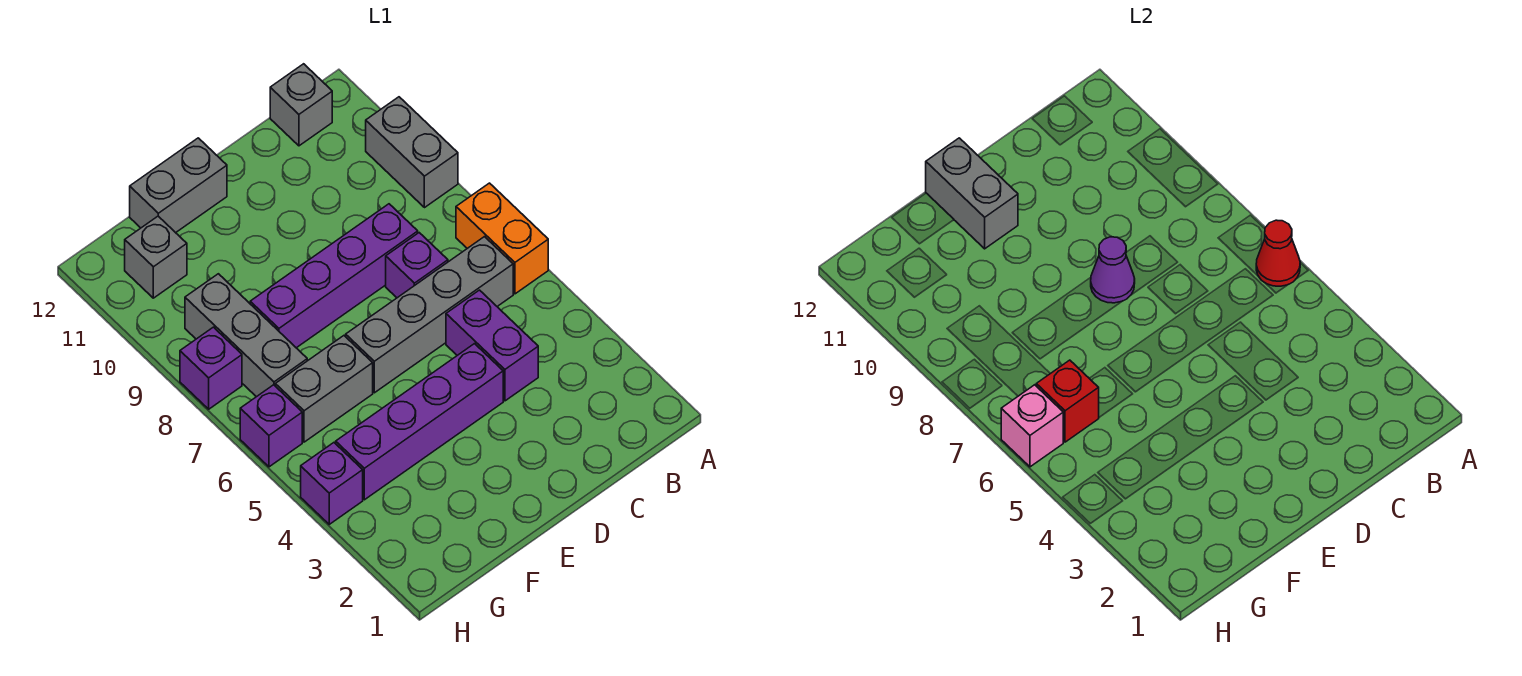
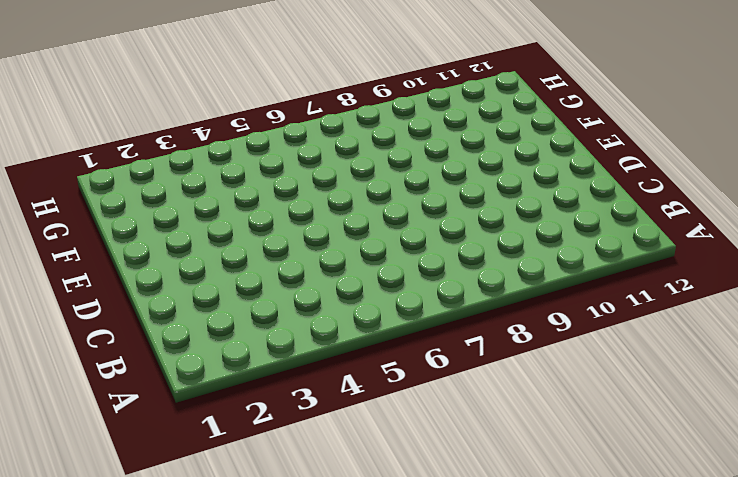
none -> orange brick A6:A7 level 1
none -> grey brick A9:A10 level 1
none -> grey brick B6:E6 level 1

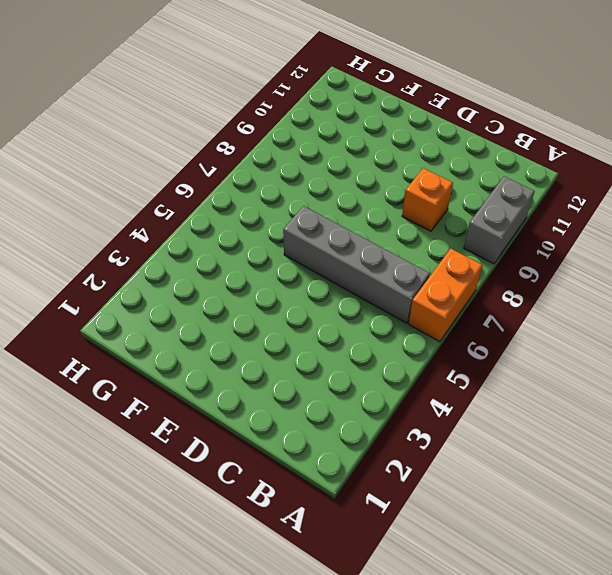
orange brick C9 level 1 -> none
none -> grey brick B12 level 1
none -> purple brick C4:C5 level 1
none -> purple brick C7 level 1

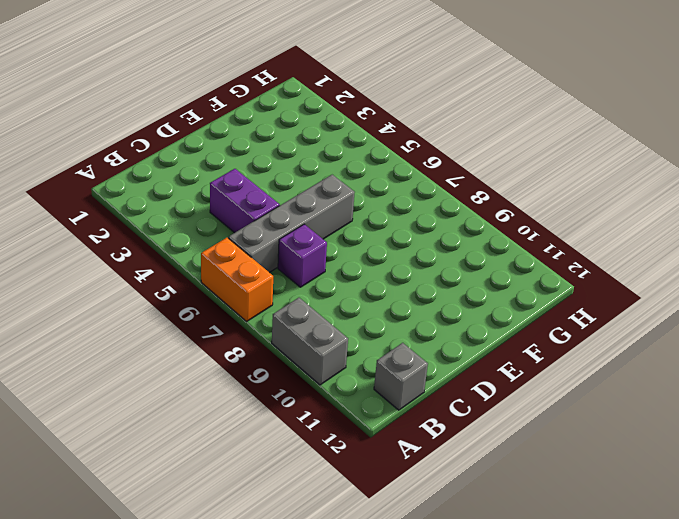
none -> purple brick C8:F8 level 1
none -> purple brick D4:G4 level 1
none -> grey brick E12:F12 level 1

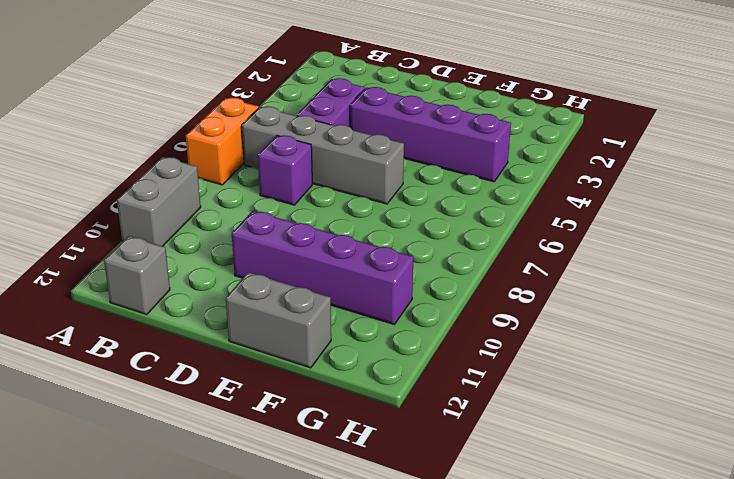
purple brick D10:G10 level 1 -> purple brick C8:F8 level 1
none -> grey brick F6:G6 level 1
none -> grey brick G7:G9 level 1
none -> grey brick G11 level 1

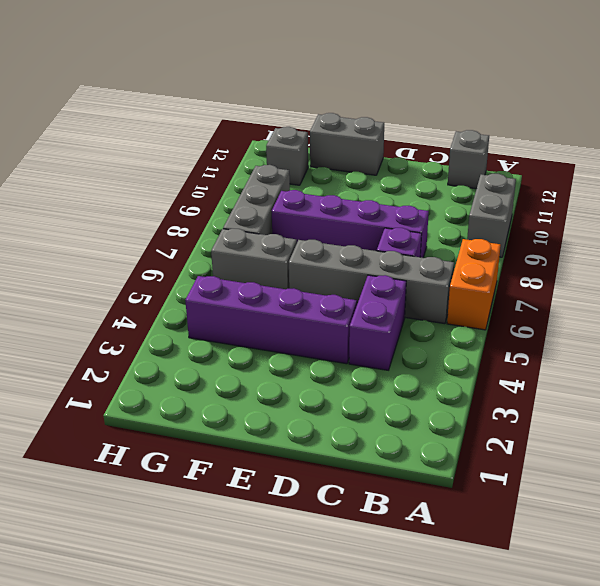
none -> purple brick H4 level 1
none -> purple brick H6 level 1
none -> purple brick H8 level 1

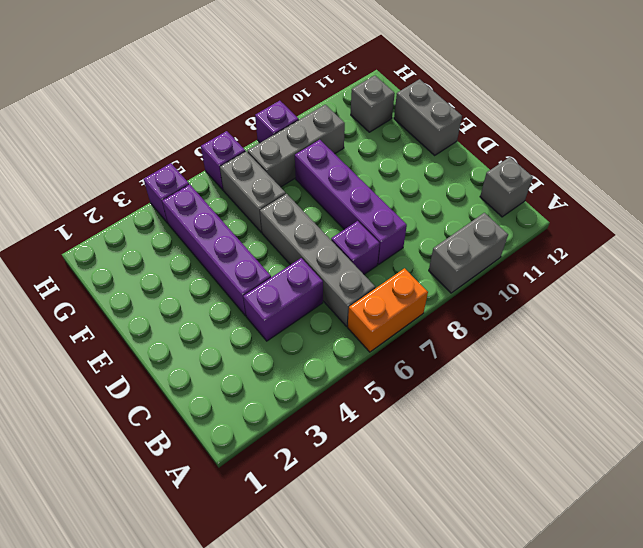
none -> red cone A6 level 2
none -> purple cone D8 level 2
none -> grey brick E11:E12 level 2

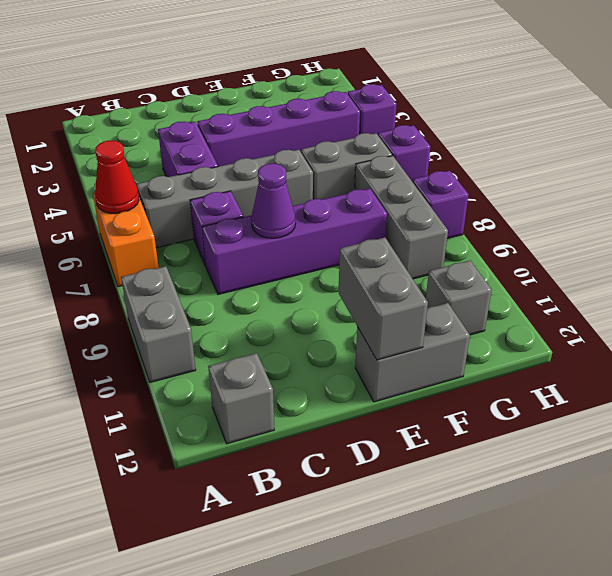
none -> red brick G6 level 2
none -> pink brick H6 level 2

